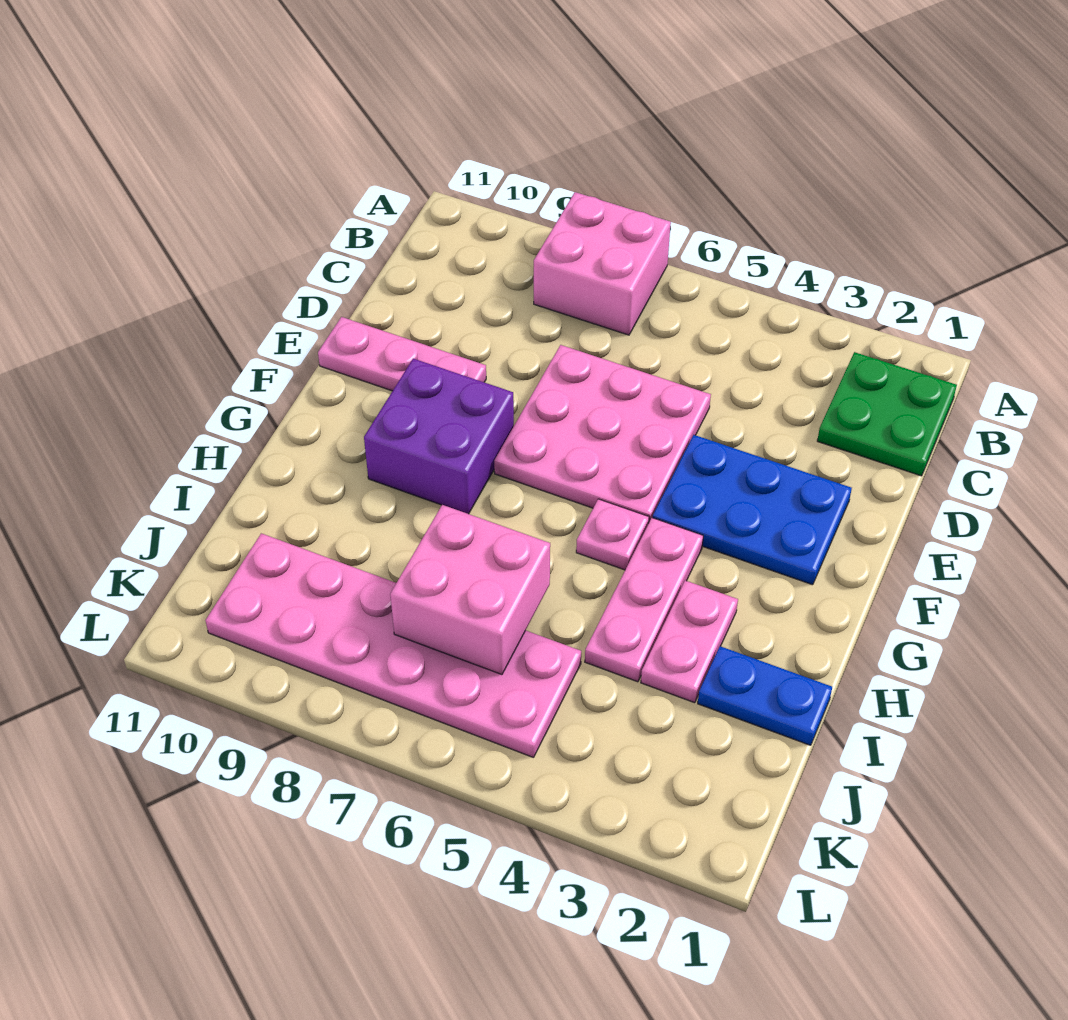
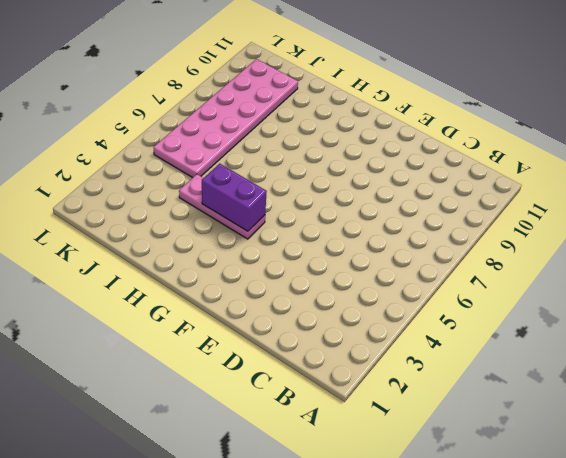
purple brick G4:H4 level 2 -> none
none -> pink brick A7:B8 level 1
none -> green plate B1:C2 level 1
none -> pink plate D5:F7 level 1

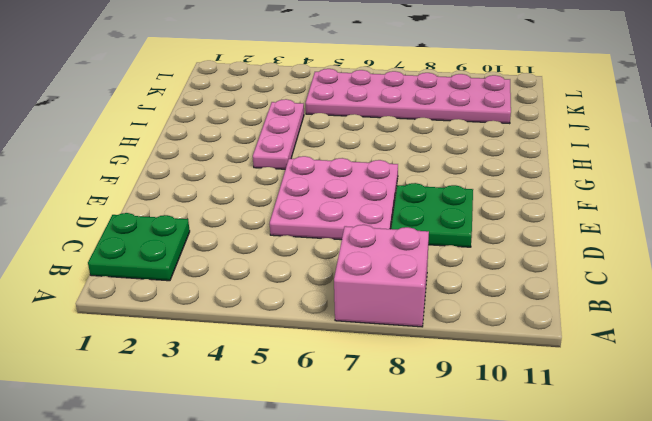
green plate D8:E9 level 1 -> pink plate E9:E11 level 1
none -> blue plate E2:F4 level 1
none -> purple brick F8:G9 level 1
none -> pink plate G5 level 1

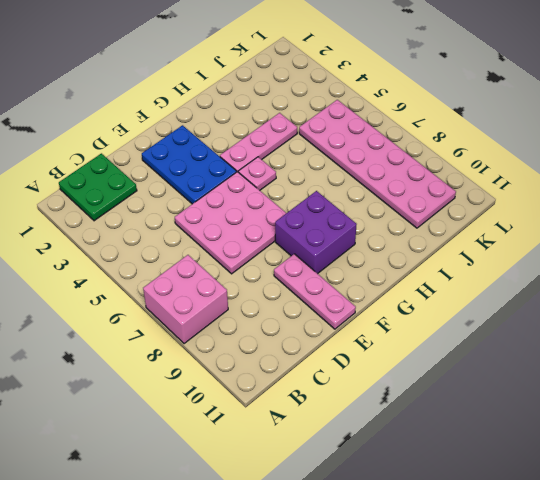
none -> pink plate H3:I3 level 1
none -> blue plate I1:I2 level 1
none -> pink brick I6:J7 level 2

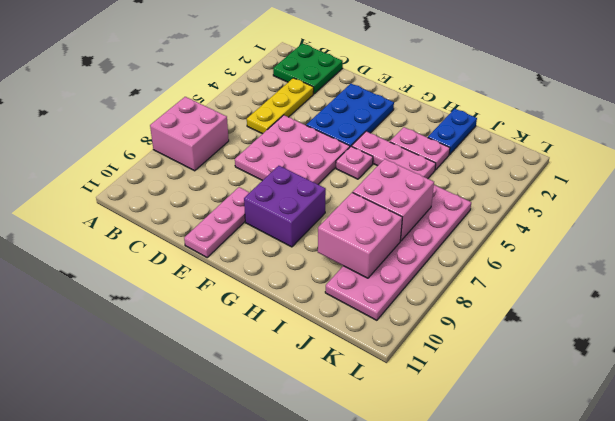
yellow plate C3:C5 level 1 -> none
pink brick I8:J9 level 2 -> none

